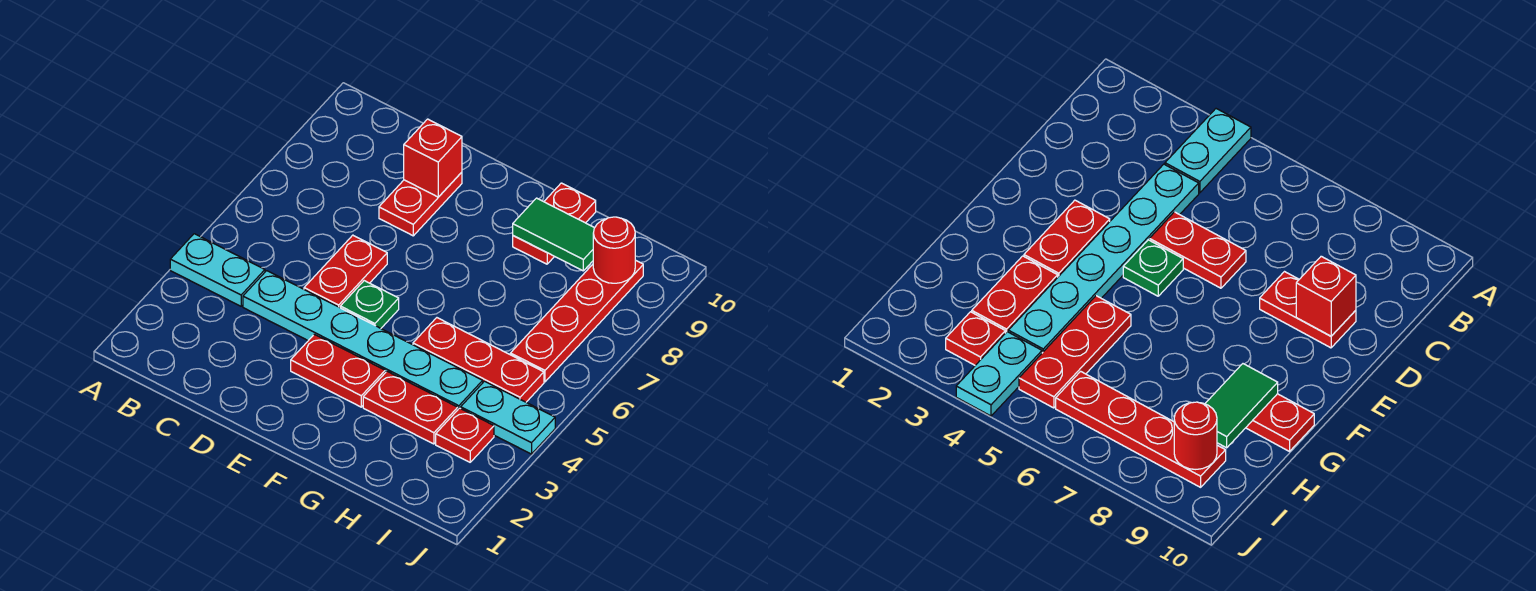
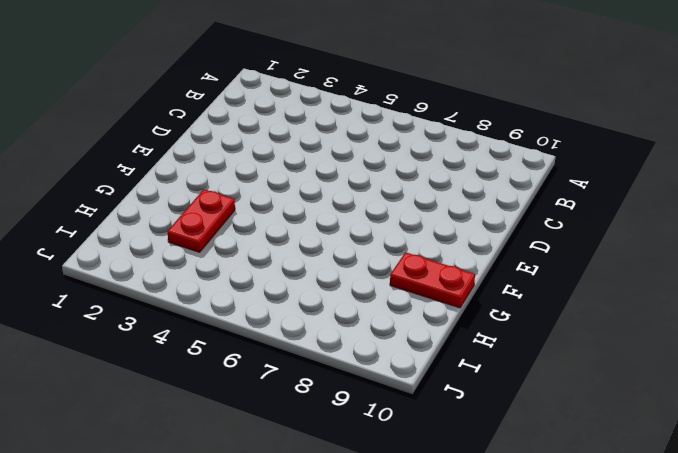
none -> cyan plate A4:B4 level 1
none -> cyan plate C4:H4 level 1
none -> red plate D5:D6 level 1

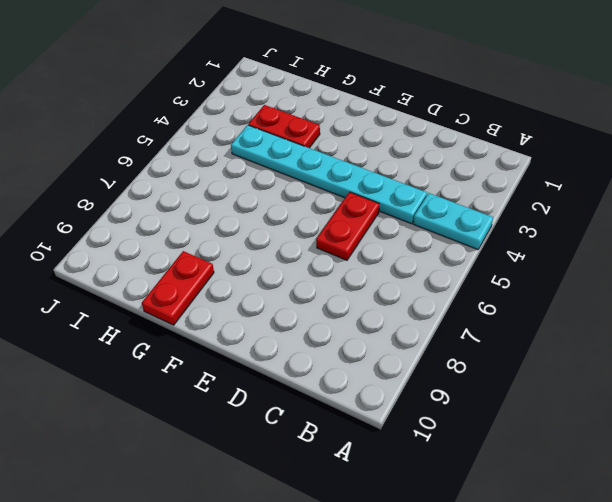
none -> red plate D8:D9 level 1
none -> red plate E3:F3 level 1
none -> green plate E5 level 1

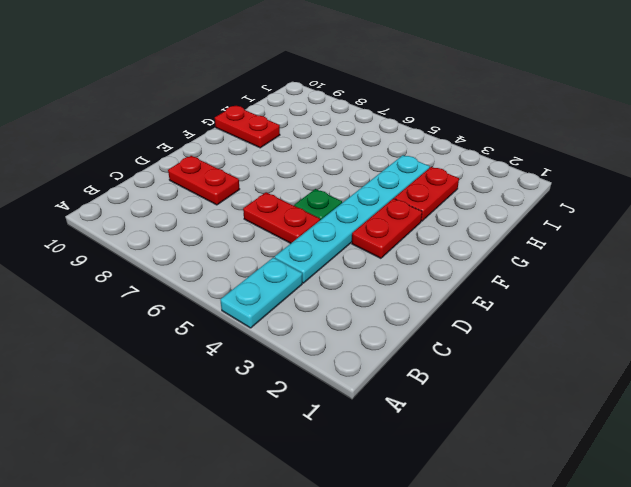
none -> red plate G5:I5 level 1
none -> red plate I3 level 1
none -> cyan plate I4:J4 level 1

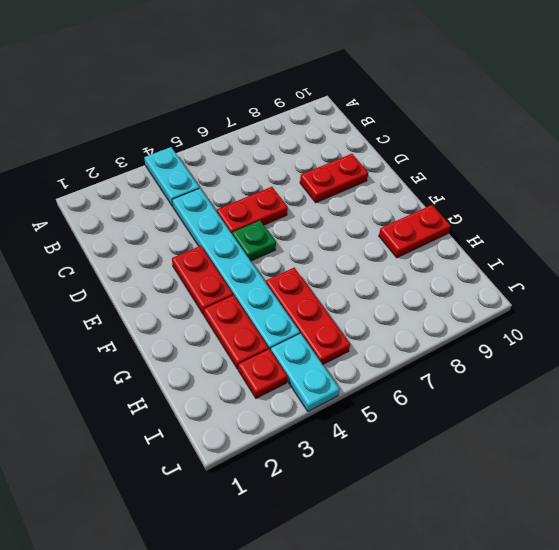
none -> red plate I6:I9 level 1
none -> red brick D9 level 2
none -> green tile G9:H9 level 2

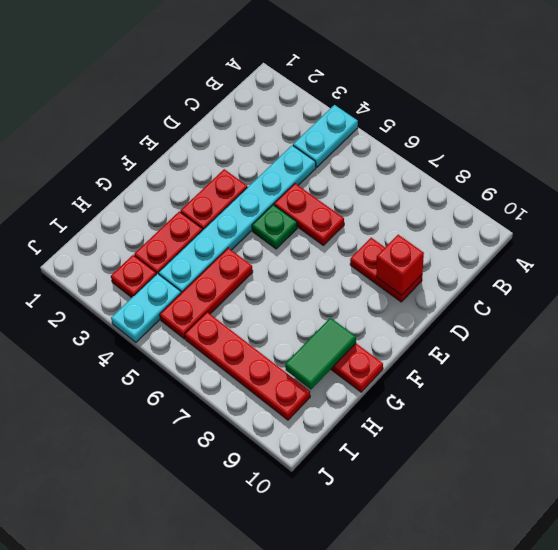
none -> red round brick I9 level 2

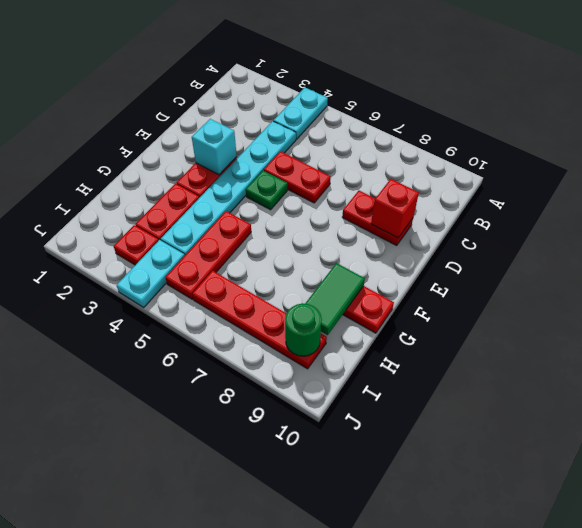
cyan brick E3 level 2 -> none
green round brick I9 level 2 -> red round brick I9 level 2

